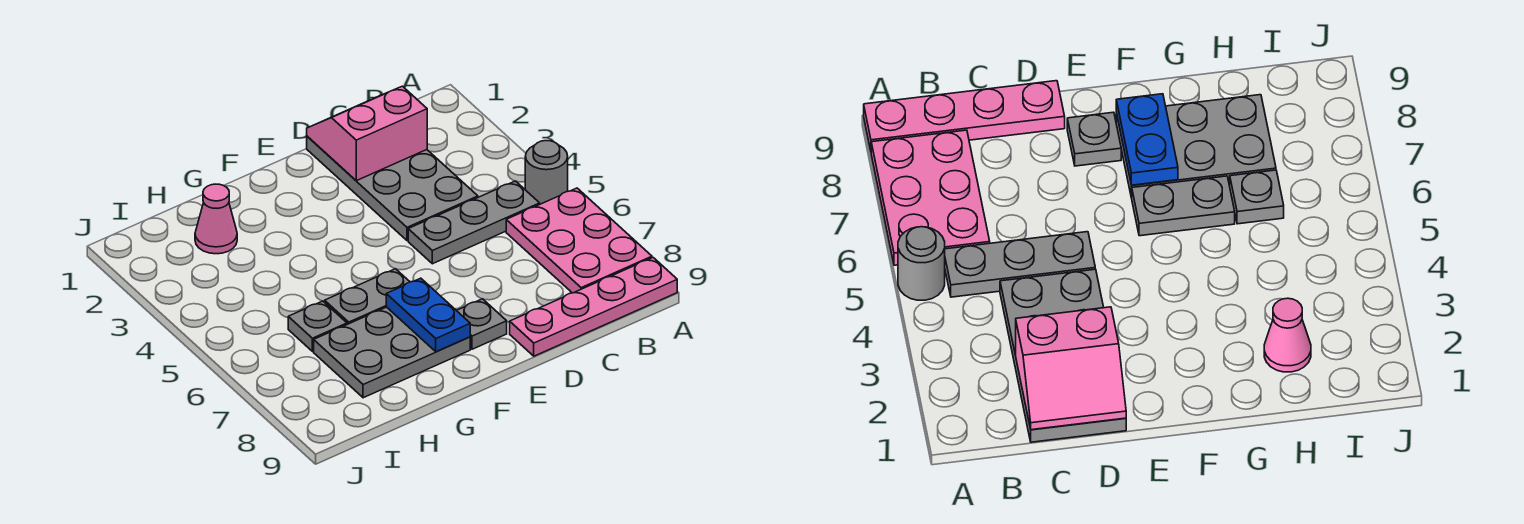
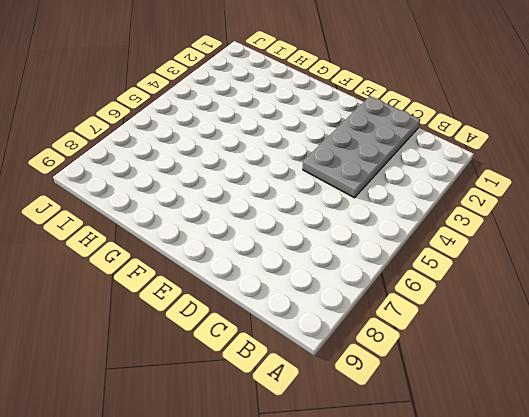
none -> grey round brick A5 level 1
none -> pink plate A6:B8 level 1
none -> pink plate A9:D9 level 1

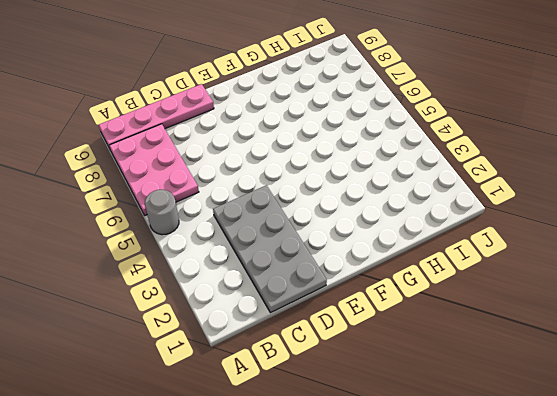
none -> grey plate B5:D5 level 1
none -> grey plate E8 level 1
none -> grey plate F6:G6 level 1

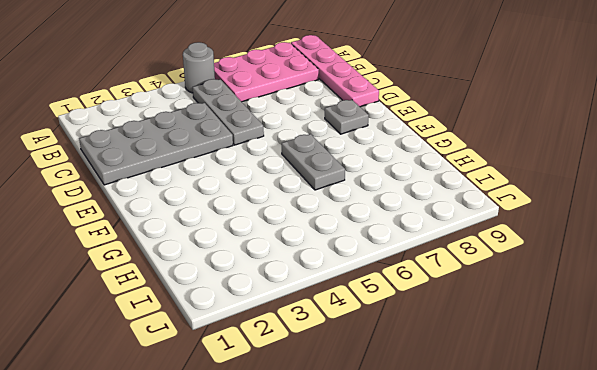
none -> grey plate F7:H8 level 1
none -> pink cone H2 level 1
none -> grey plate H6 level 1

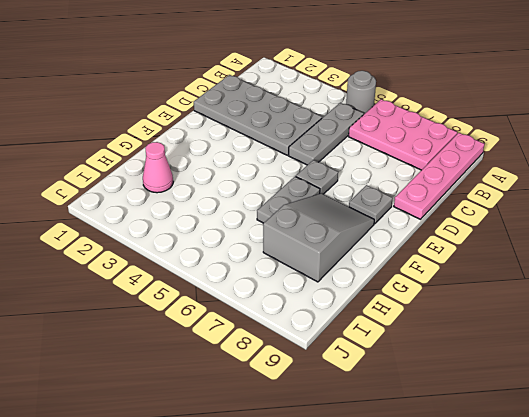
grey plate E6 level 1 -> grey plate H6 level 1
grey slope F7:H8 level 1 top H -> grey plate F7:H8 level 1
none -> pink slope C1:D2 level 2 top 2
none -> blue plate F7:F8 level 2

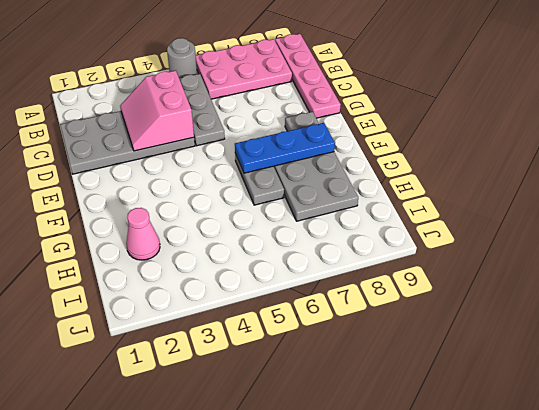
pink slope C3:D4 level 2 top 4 -> pink slope C1:D2 level 2 top 2
blue plate F6:F8 level 2 -> blue plate F7:F8 level 2
none -> grey plate H6 level 1

